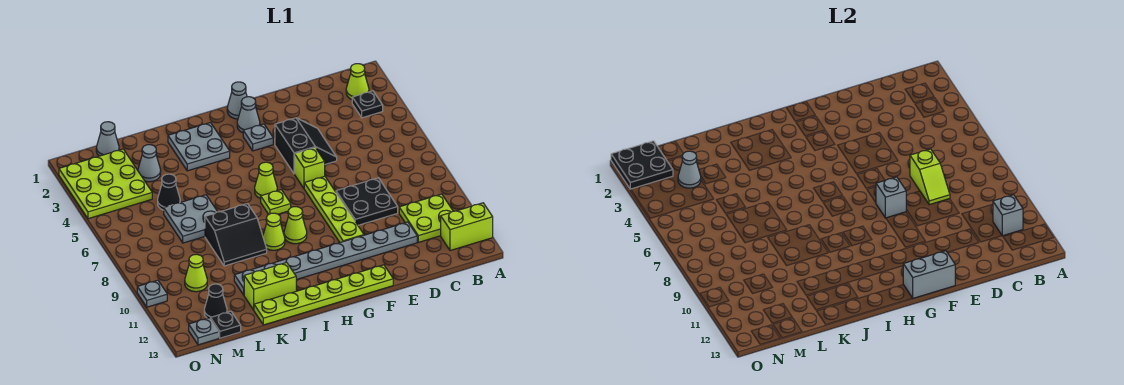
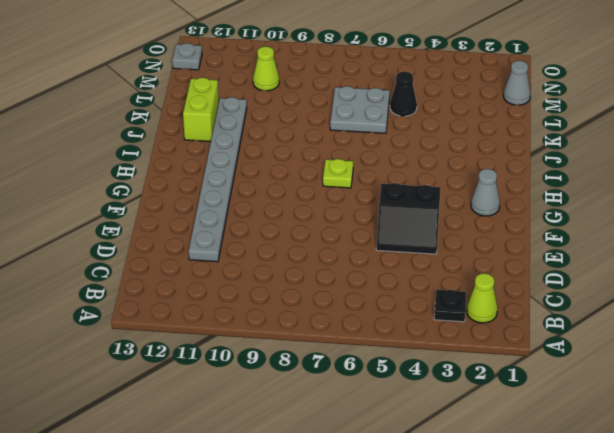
none -> lime brick A12:B12 level 1
none -> lime plate B10:C11 level 1
none -> black plate D8:E9 level 1
none -> lime brick F6 level 1

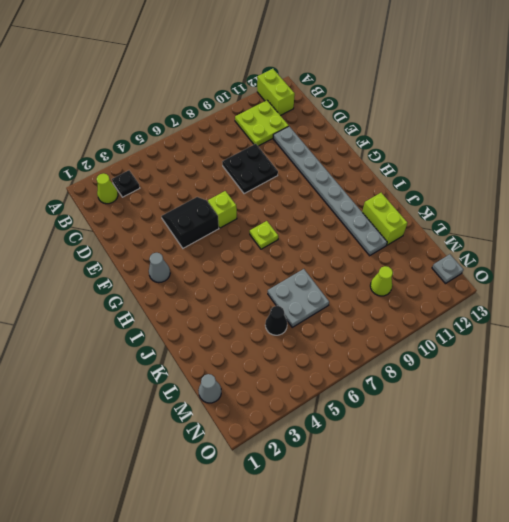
none -> lime plate F7:F10 level 1
none -> lime plate F13:K13 level 1
none -> grey cone G1 level 1
none -> grey plate G3 level 1

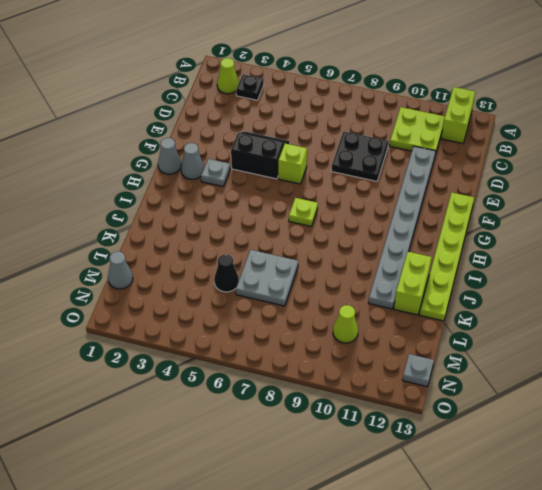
none -> lime plate F7:F10 level 1
none -> lime cone H6 level 1
none -> lime cone H9 level 1
none -> grey plate I2:J3 level 1

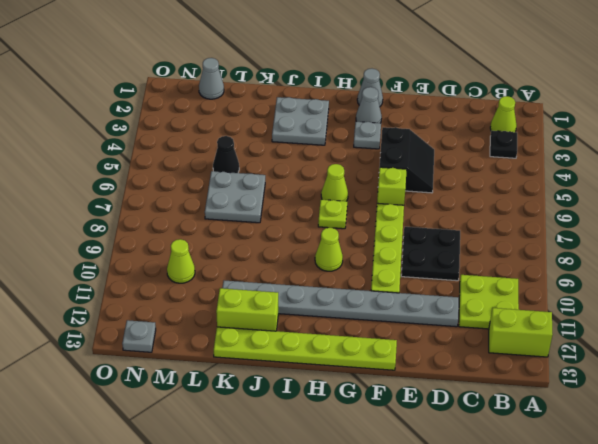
none -> lime cone I9 level 1
none -> black slope J8:K9 level 1 top 8
none -> grey cone L3 level 1
none -> lime plate M2:O4 level 1

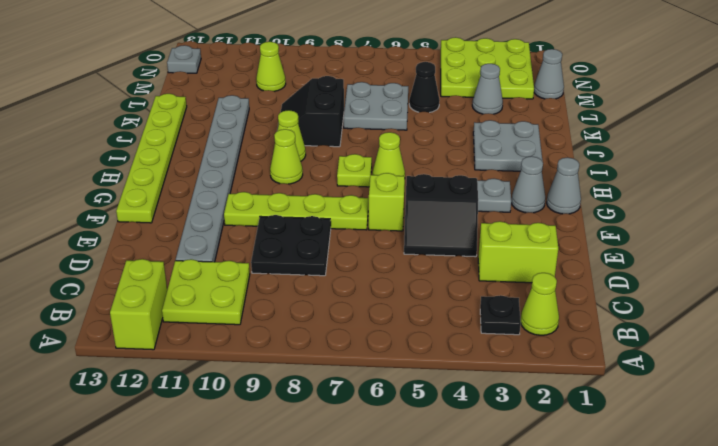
lime brick D2:D3 level 1 -> lime brick J12:K12 level 1
none -> black cone M12 level 1
none -> black plate M13 level 1
none -> grey plate O10 level 1
none -> grey brick B11 level 2

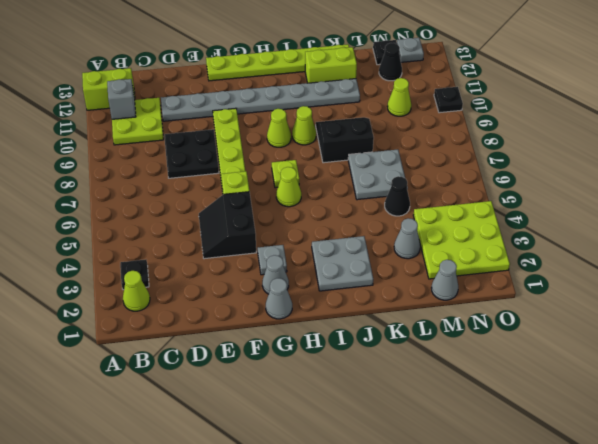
black plate O10 level 1 -> grey plate O10 level 1
none -> lime slope D7:D8 level 2 top 7
none -> grey brick F8 level 2
none -> grey brick F13:G13 level 2
none -> grey cone M3 level 2

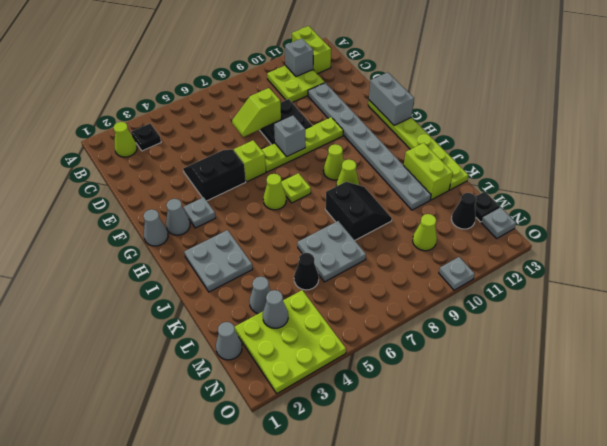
lime slope D7:D8 level 2 top 8 -> lime slope D7:D8 level 2 top 7
none -> black plate N1:O2 level 2

